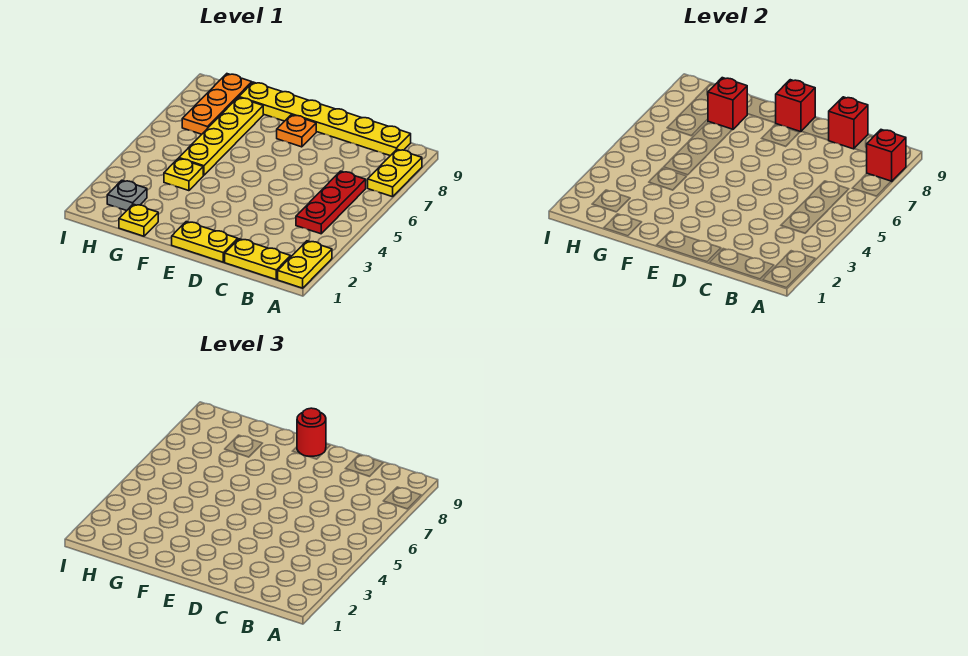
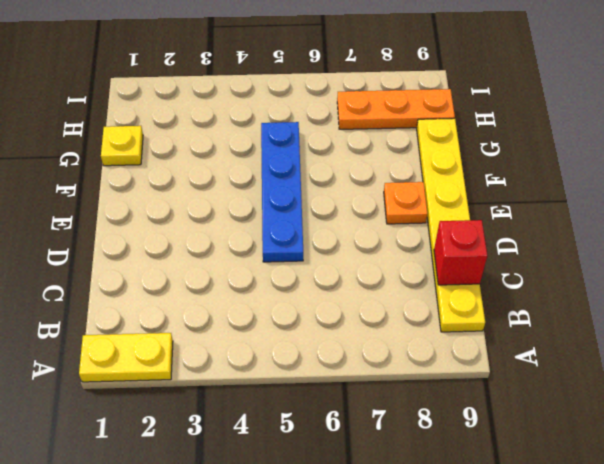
blue plate D5:G5 level 1 -> yellow plate G5:G8 level 1
none -> yellow plate A7:A8 level 1
none -> yellow plate B1:C1 level 1
none -> red plate B4:B6 level 1

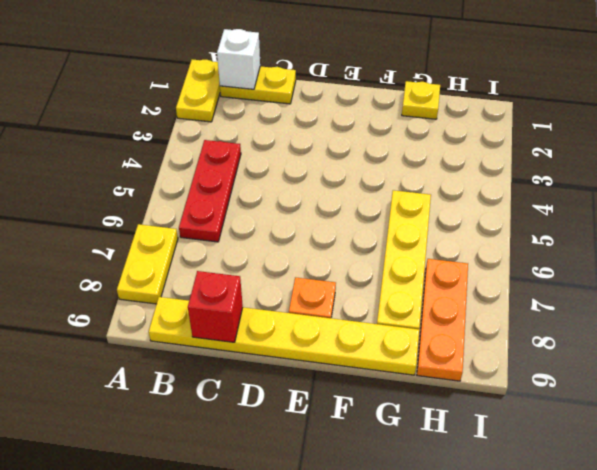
white brick B1 level 2 -> none
none -> yellow plate D1:E1 level 1
none -> yellow plate G4 level 1
none -> grey plate H2 level 1

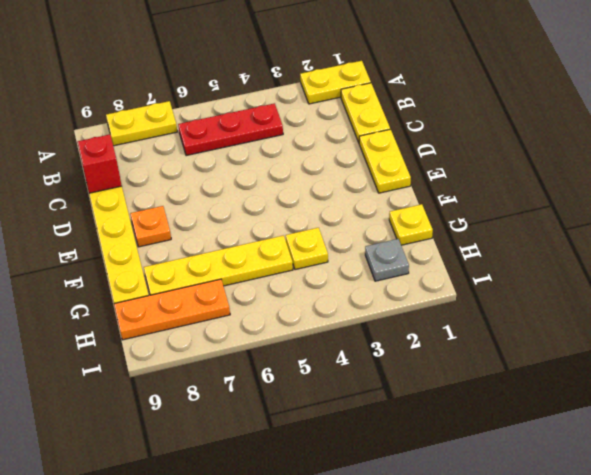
none -> red brick A8 level 2
none -> red brick E9 level 2
none -> red brick G8 level 2

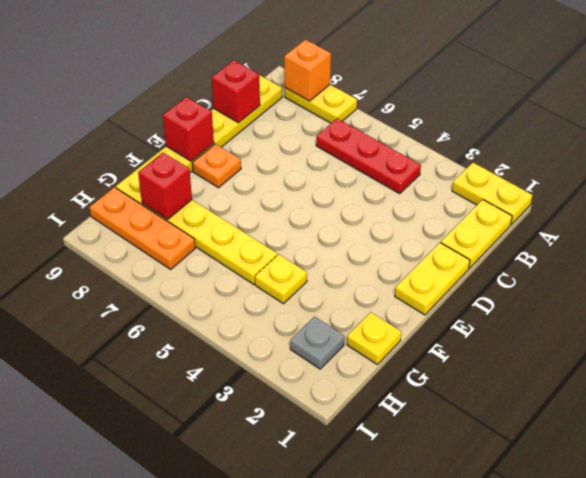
orange brick A8 level 2 -> red brick A8 level 2
none -> red round brick E9 level 3

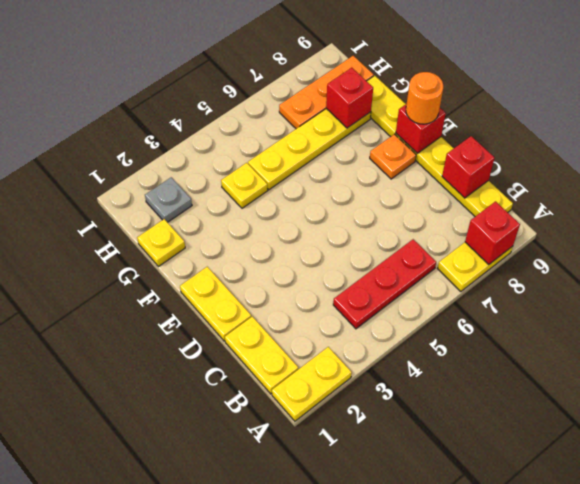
orange round brick E9 level 3 -> red round brick E9 level 3

